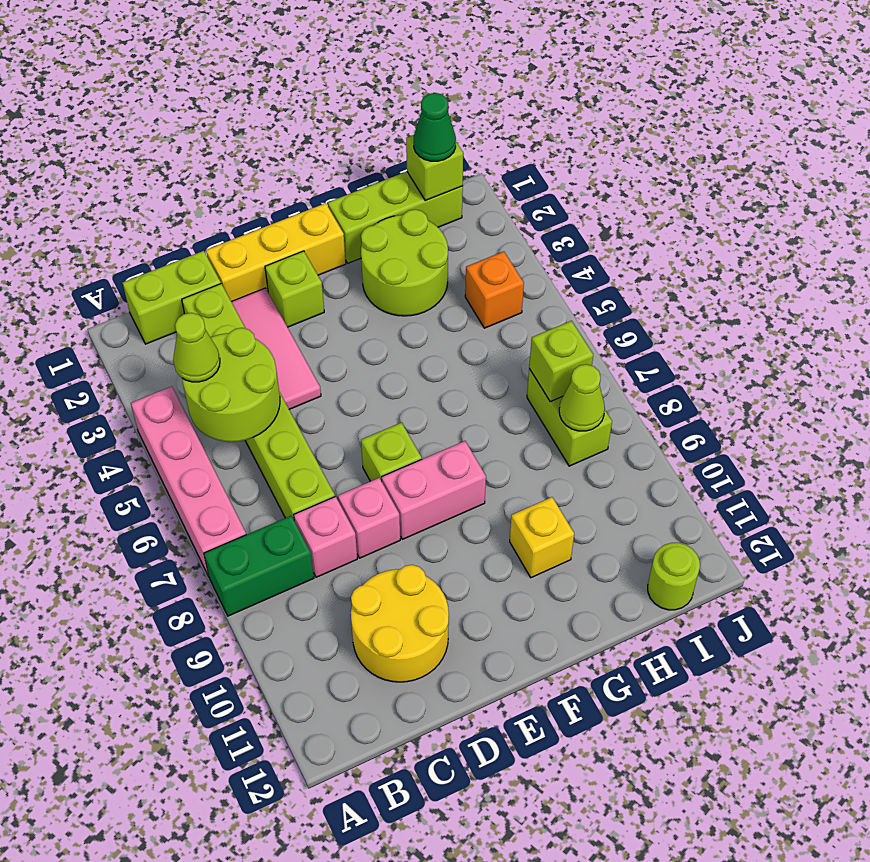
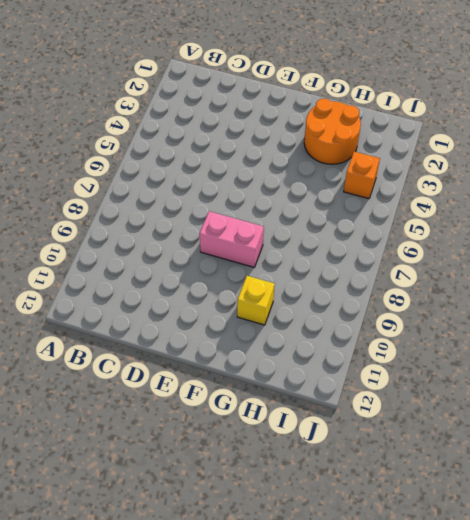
orange round brick G2:H3 level 1 -> lime round brick G2:H3 level 1
none -> pink brick A4:A7 level 1
none -> green brick A8:B8 level 1
none -> lime brick B1:C1 level 1

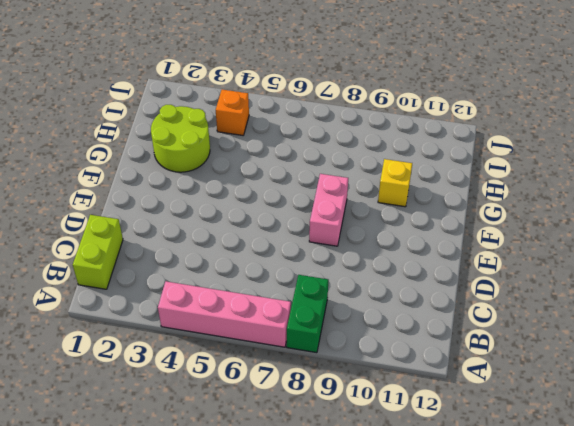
none -> lime brick C2:C7 level 1
none -> pink brick C8 level 1
none -> yellow round brick C10:D11 level 1

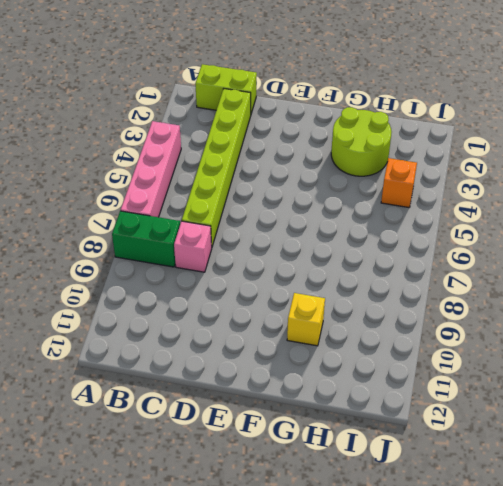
none -> yellow round brick C10:D11 level 1
none -> yellow brick D1:F1 level 1
none -> pink tile D2:D4 level 1

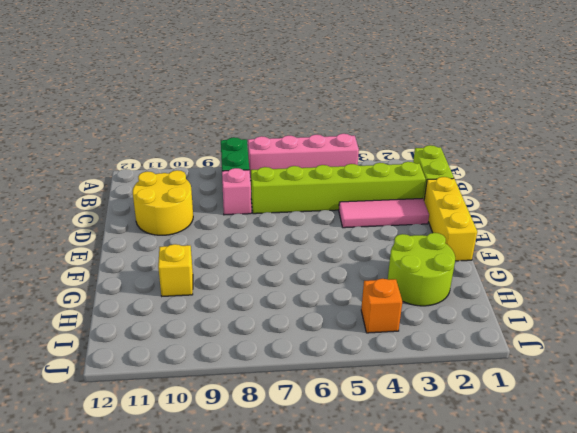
none -> pink brick D8 level 1
none -> lime brick E2 level 1
none -> lime brick E7 level 1

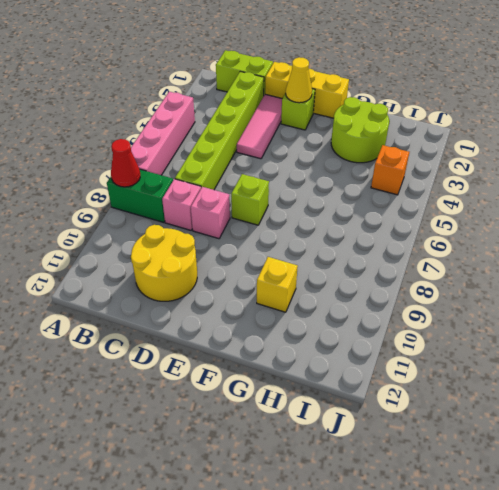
red cone A8 level 2 -> none
yellow cone E2 level 2 -> none
none -> pink brick E8:F8 level 1
none -> lime brick G1:I1 level 1
none -> lime brick I7:I8 level 1

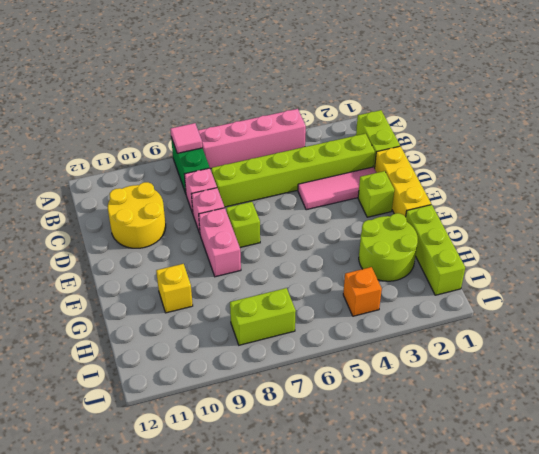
pink tile A8 level 2 -> none
none -> lime round brick I12 level 1
none -> lime round brick B4:C5 level 2
none -> lime brick I1 level 2

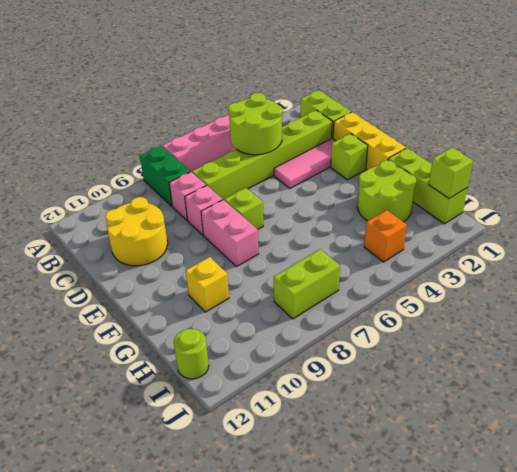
none -> lime brick I7 level 2
none -> lime cone I8 level 2
none -> lime cone B4 level 3

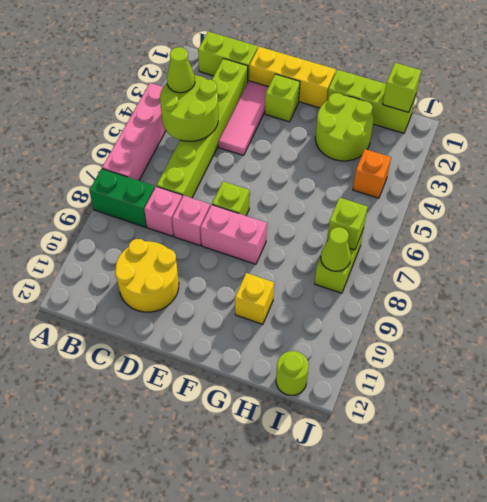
none -> green cone I1 level 3

